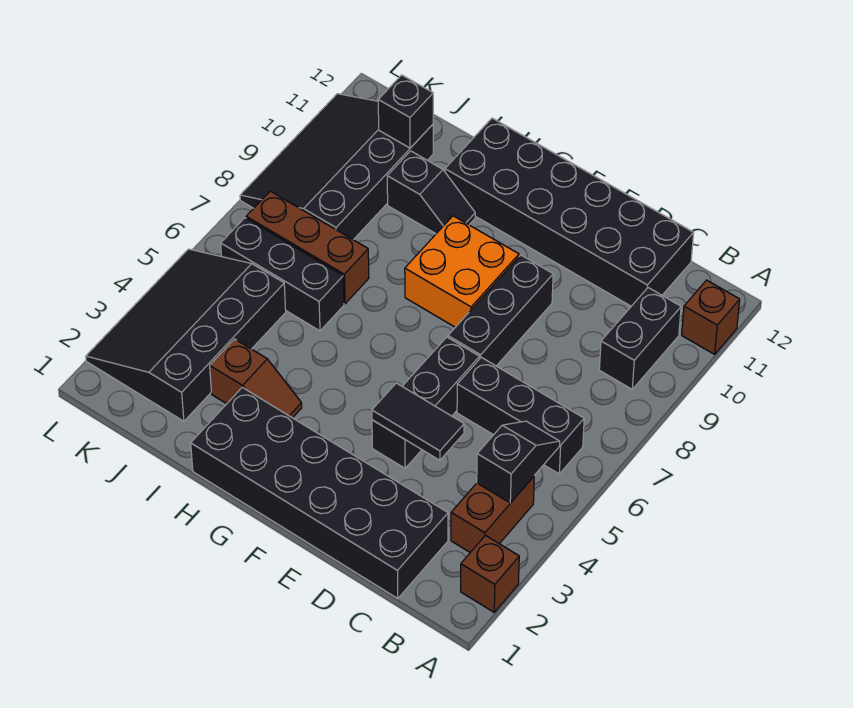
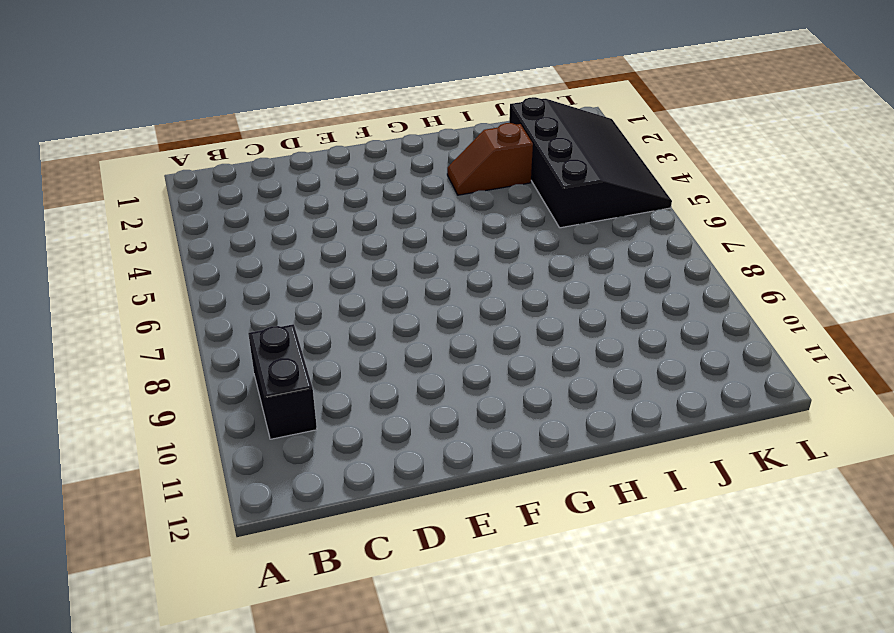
none -> brown brick A2 level 1
none -> brown brick A11 level 1
none -> brown brick B3:B4 level 1

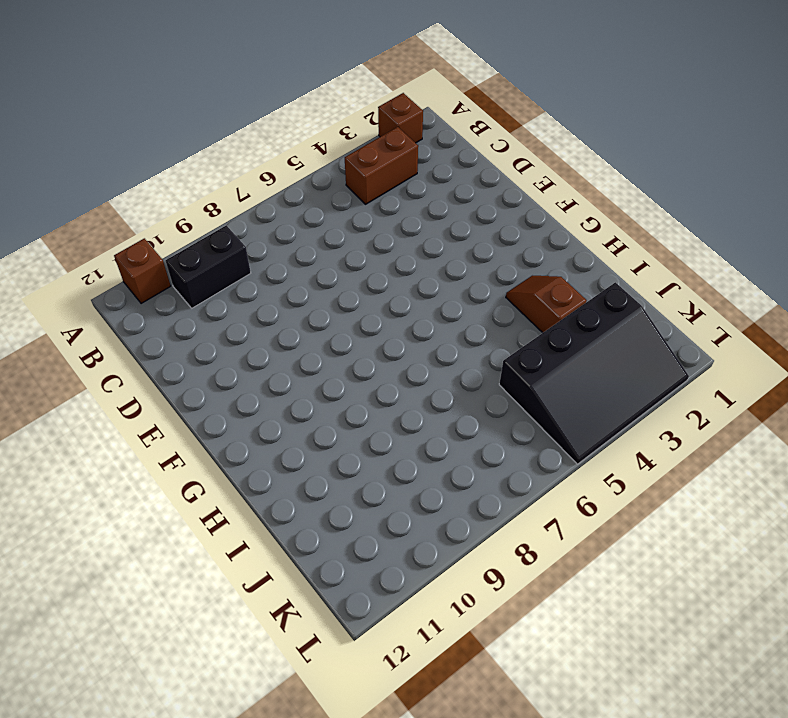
none -> black brick B6:D6 level 1
none -> black brick C1:H2 level 1
none -> black brick C11:H12 level 1

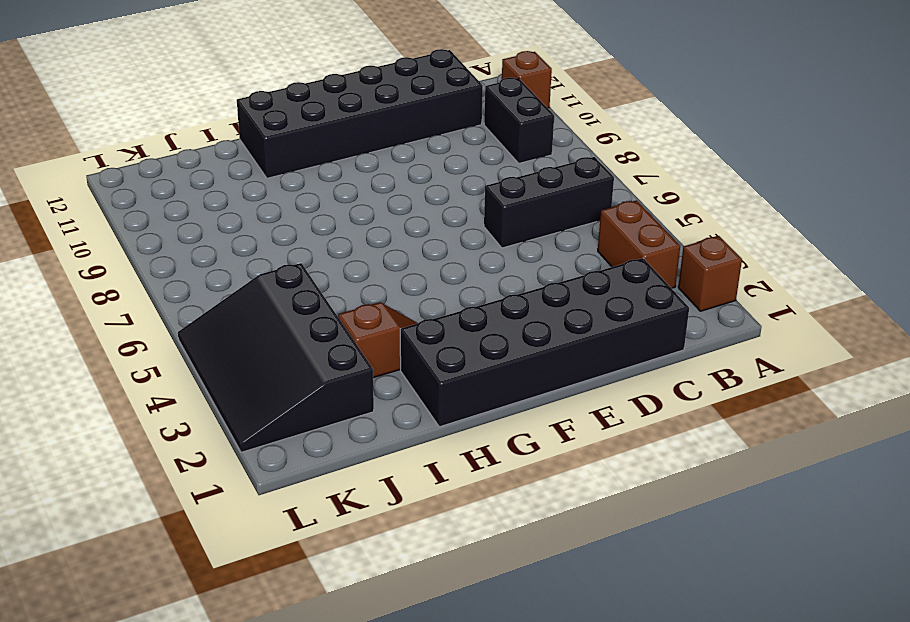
none -> black brick E4:E6 level 1
none -> black brick E7:E9 level 1
none -> orange brick F8:G9 level 1

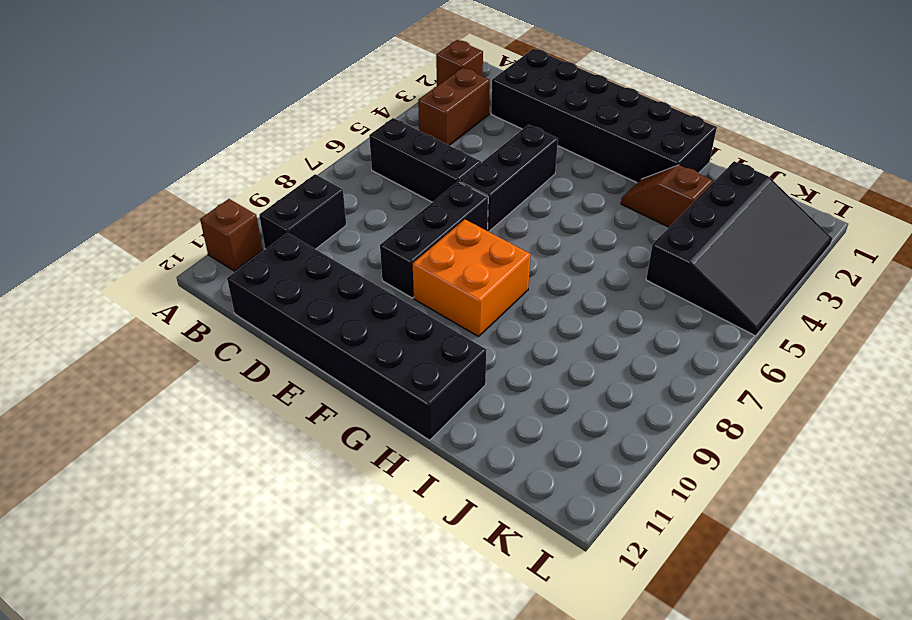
none -> black slope H10:I10 level 1 top I
none -> black brick I6:K6 level 1
none -> brown brick I7:K7 level 1

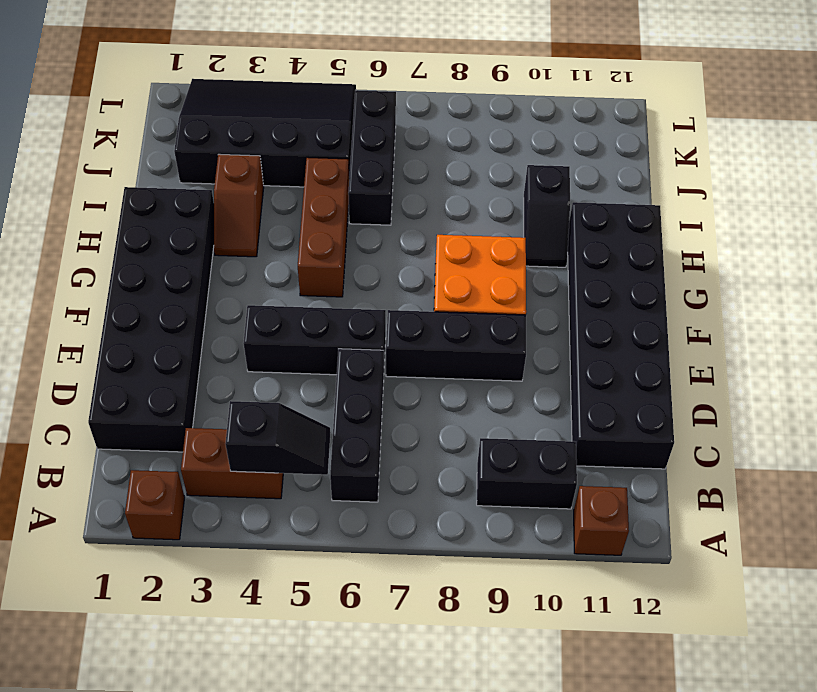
brown brick G5:I5 level 1 -> brown brick I7:K7 level 1
none -> black slope J8:L11 level 1 top J
none -> black tile D4:E4 level 2
none -> black brick J11 level 2

